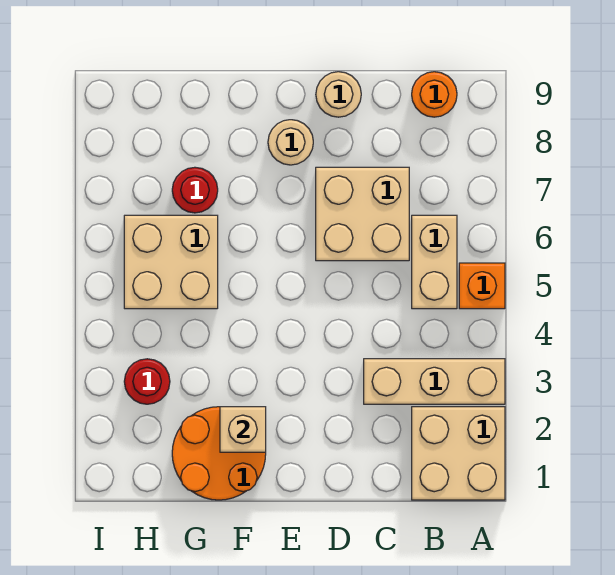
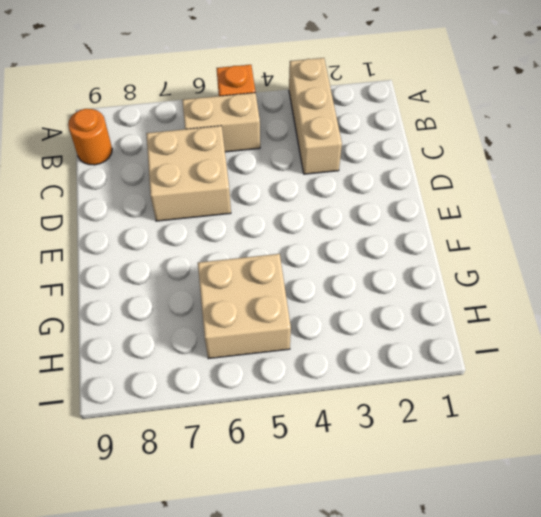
none -> tan brick A1:B2 level 1
none -> tan round brick D9 level 1
none -> tan round brick E8 level 1

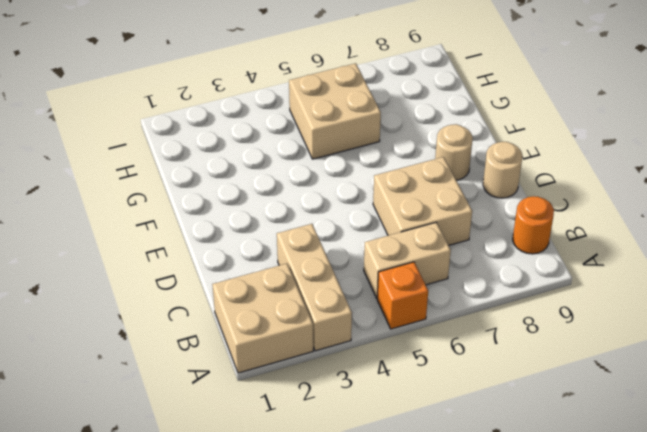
none -> orange round brick F1:G2 level 1
none -> red round brick G7 level 1
none -> red round brick H3 level 1

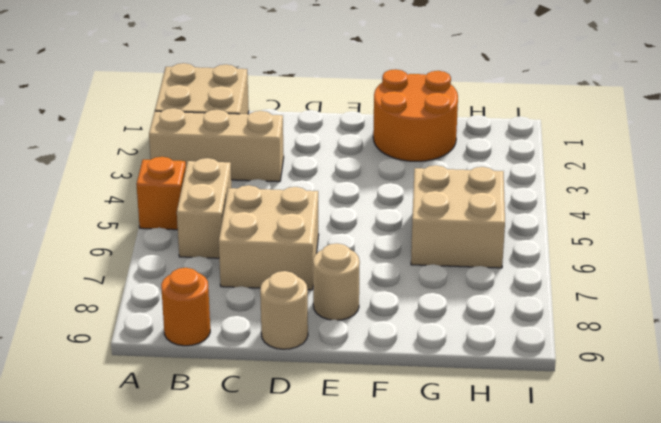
none -> red round brick G7 level 1
none -> red round brick H3 level 1
none -> tan brick F2 level 2

